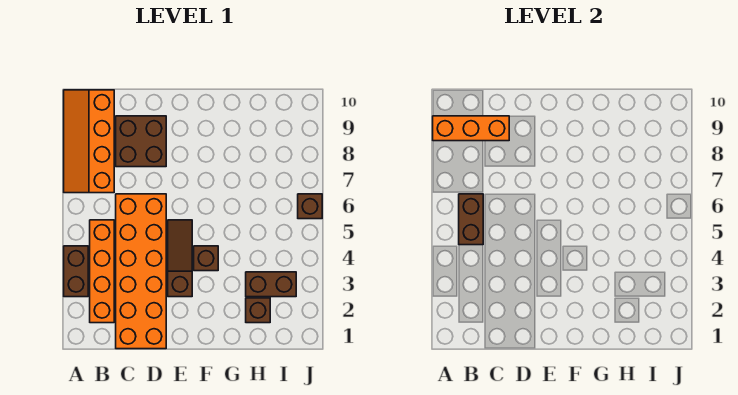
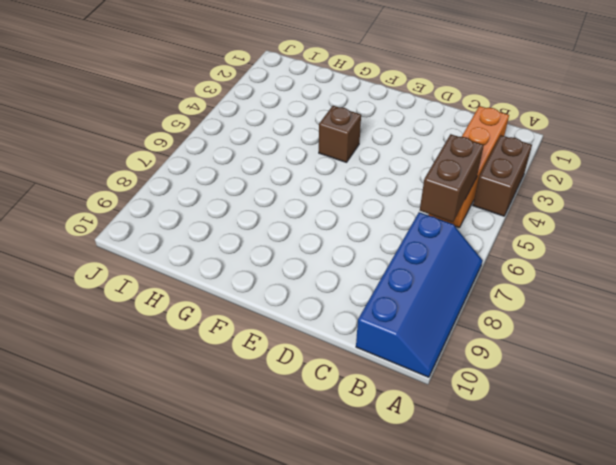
blue slope A7:B10 level 1 top B -> orange slope A7:B10 level 1 top B
none -> orange brick C1:D6 level 1
none -> brown brick C8:D9 level 1
none -> brown slope E3:E5 level 1 top 3

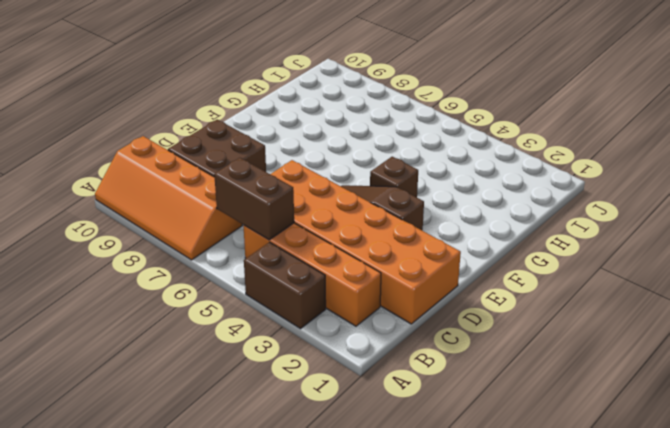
none -> brown brick H2 level 1
none -> brown brick H3:I3 level 1
none -> brown brick J6 level 1

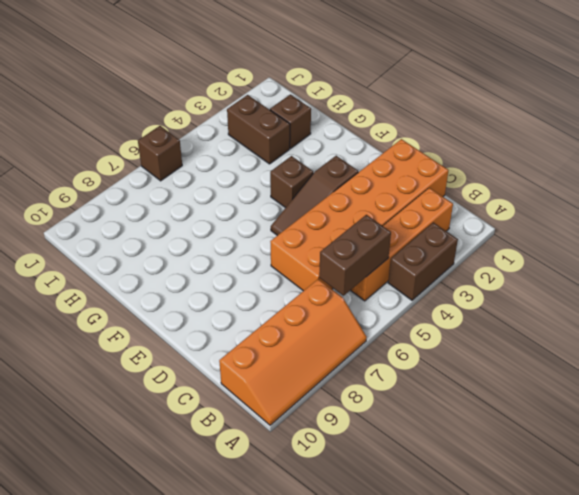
none -> brown brick C8:D9 level 1
none -> orange brick A9:C9 level 2

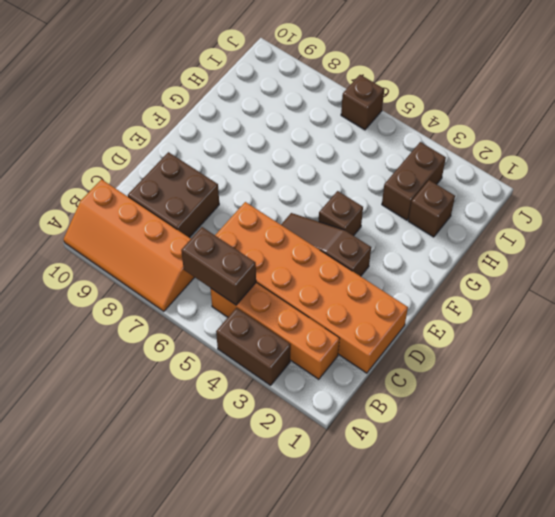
none -> orange brick A9:C9 level 2

